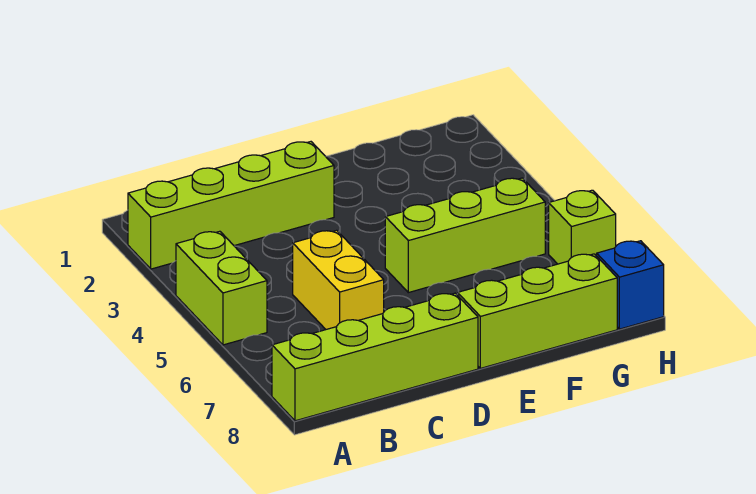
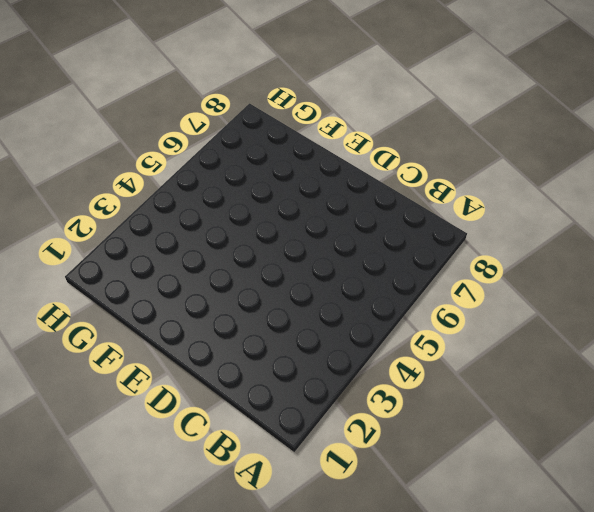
none -> lime brick A2:D2 level 1
none -> lime brick A4:A5 level 1

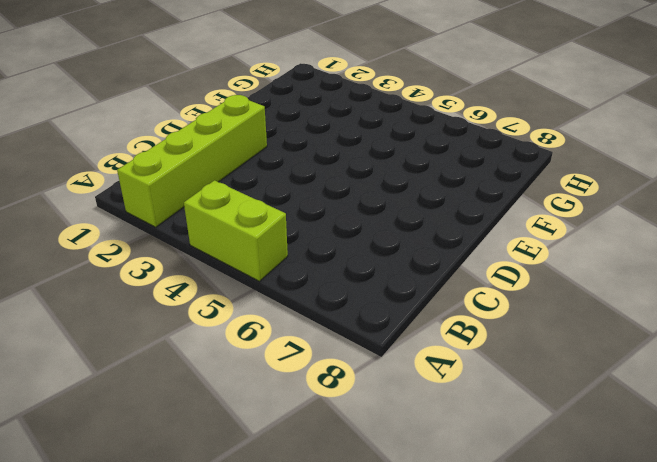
none -> lime brick A8:D8 level 1
none -> yellow brick C5:C6 level 1

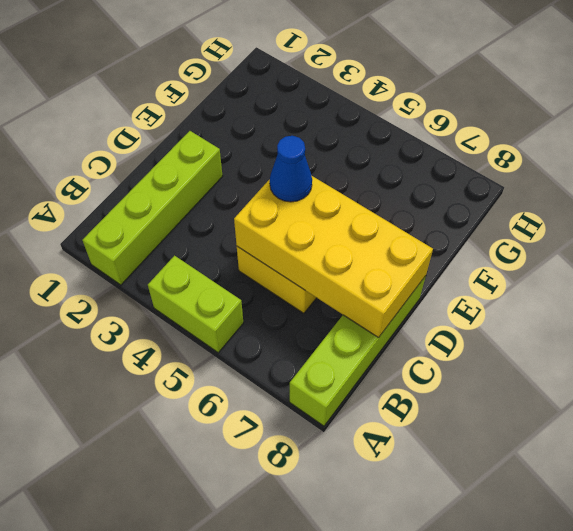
yellow brick C5:D8 level 2 -> none
blue cone D5 level 3 -> none
none -> lime brick E5:G5 level 1
none -> lime brick E8:G8 level 1

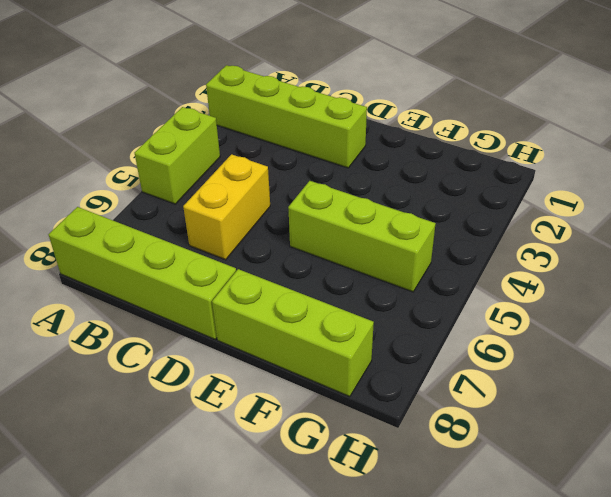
none -> lime brick H6 level 1
none -> blue brick H8 level 1

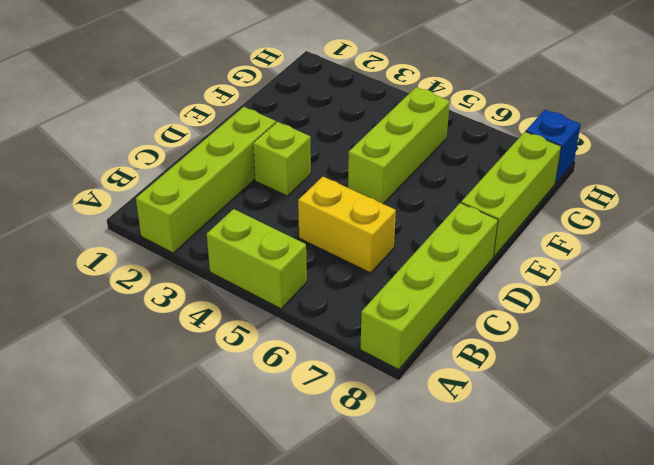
lime brick D3 level 1 -> lime brick H6 level 1

